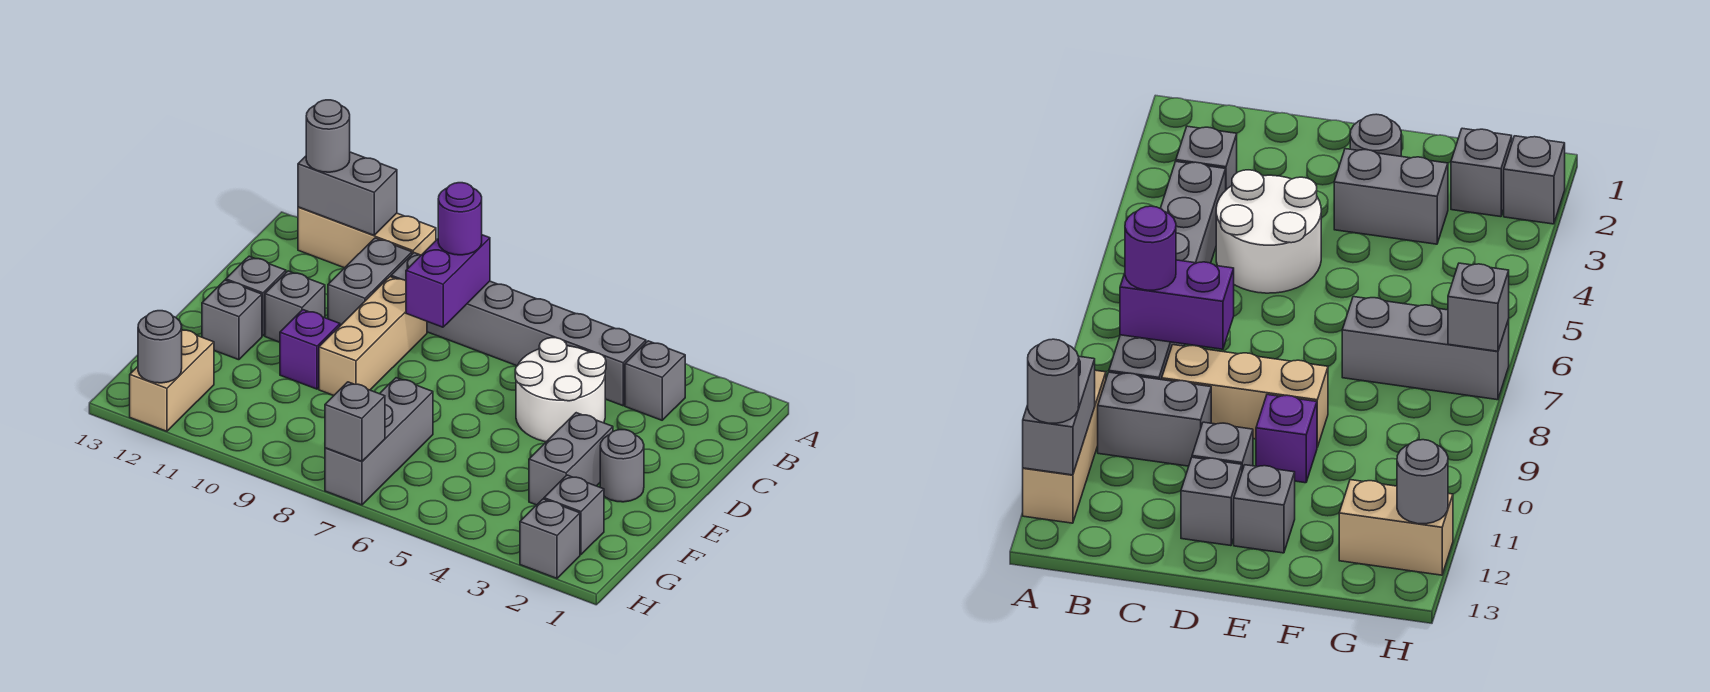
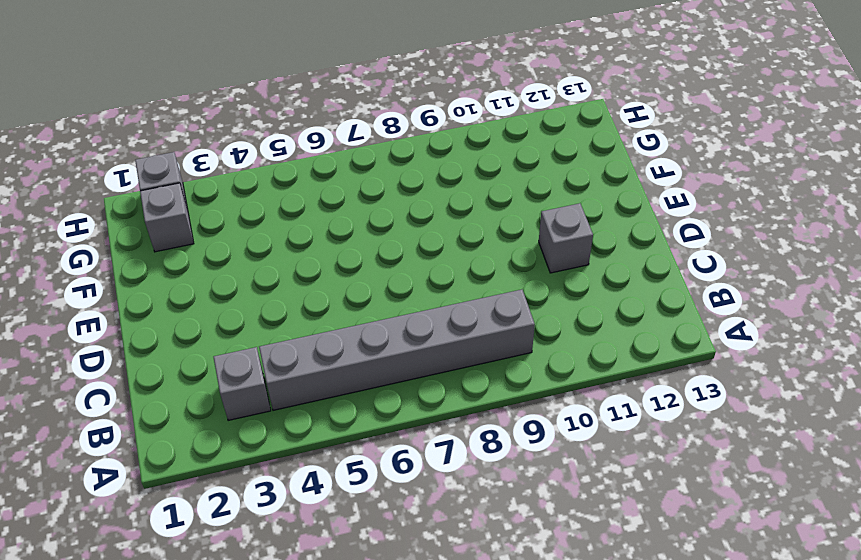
none -> tan brick A10:A12 level 1
none -> grey brick B10:C10 level 1
none -> white round brick C4:D5 level 1

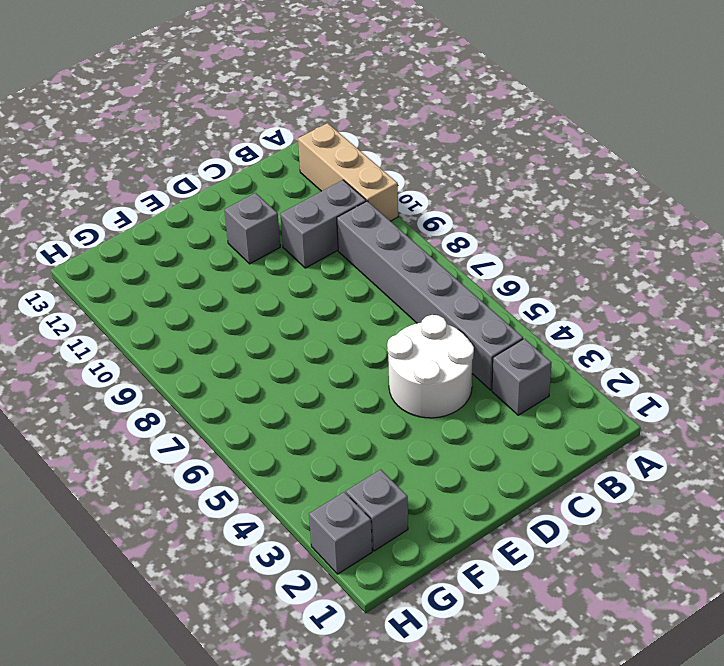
none -> tan brick C9:E9 level 1
none -> grey brick D12 level 1
none -> grey round brick E2 level 1

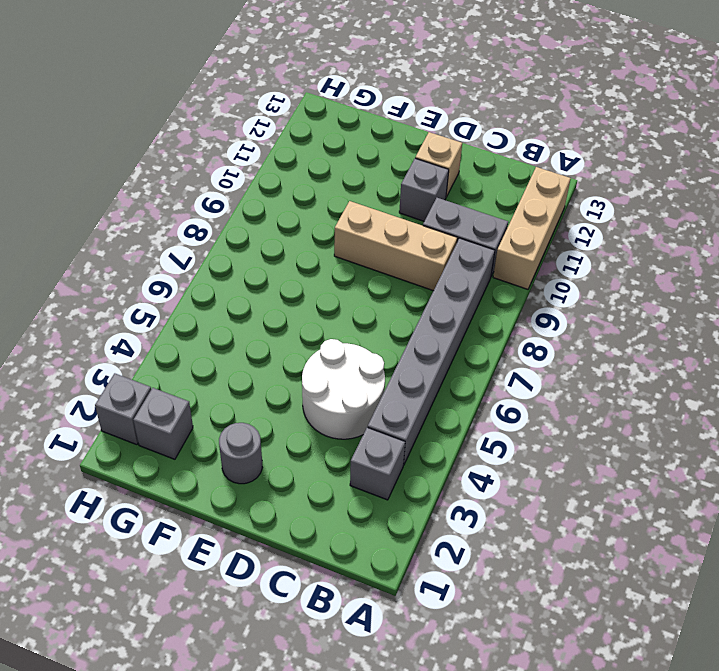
tan brick D12 level 1 -> grey brick D12 level 1
none -> grey brick E3:F3 level 1
none -> purple brick E10 level 1
none -> grey brick E12 level 1

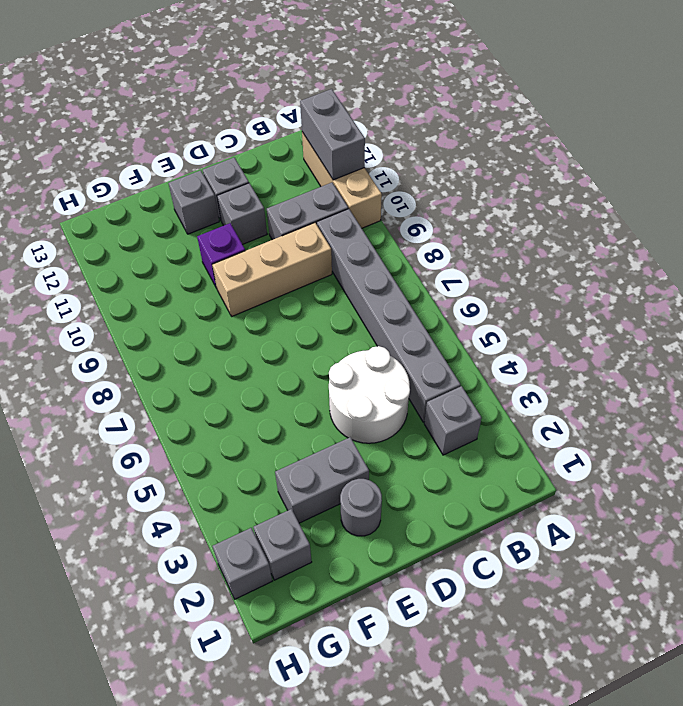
none -> grey brick F7:H7 level 1
none -> tan brick G12:H12 level 1
none -> purple brick B8:C8 level 2

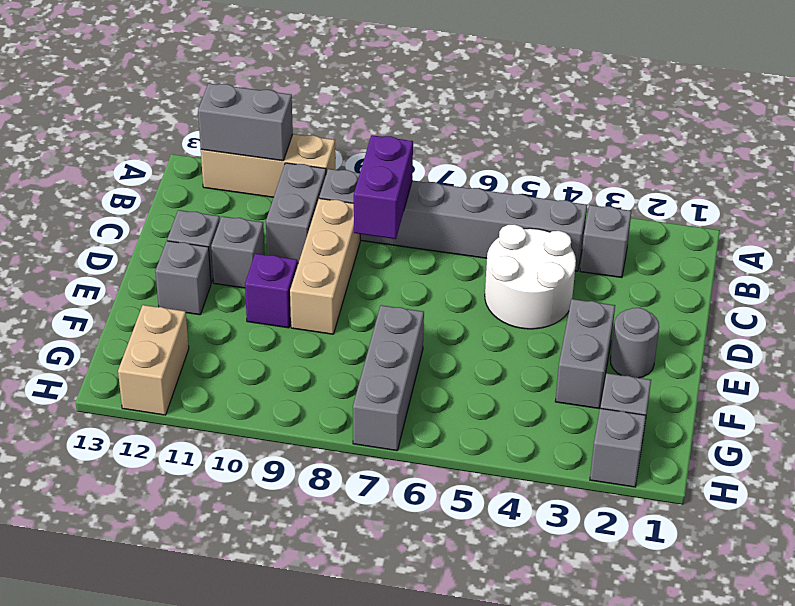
none -> grey brick H7 level 2
none -> grey round brick H12 level 2
none -> grey round brick A12 level 3

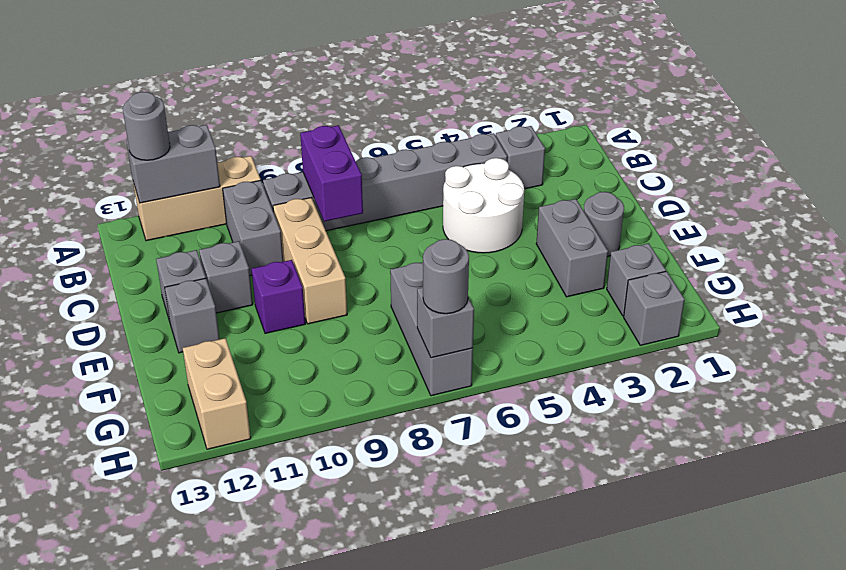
grey round brick H7 level 3 -> grey round brick H12 level 2
none -> purple round brick B8 level 3

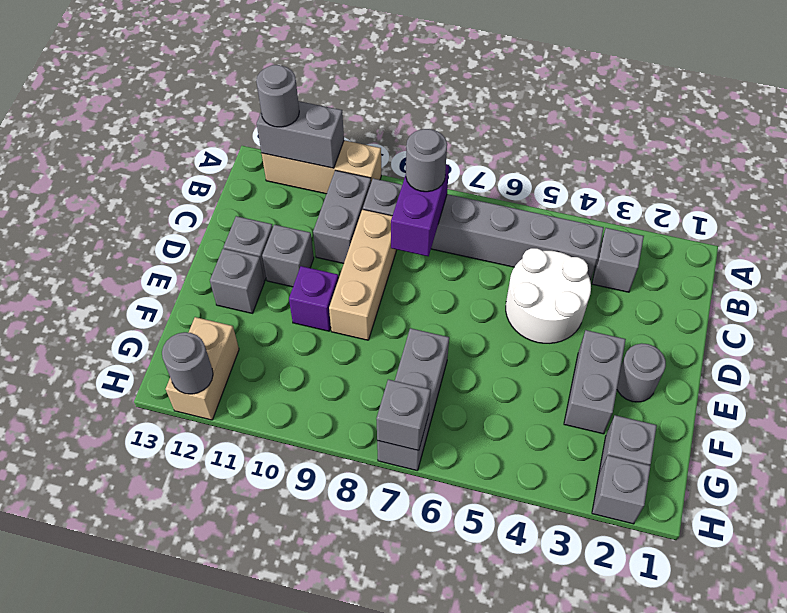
grey round brick B8 level 3 -> purple round brick B8 level 3

